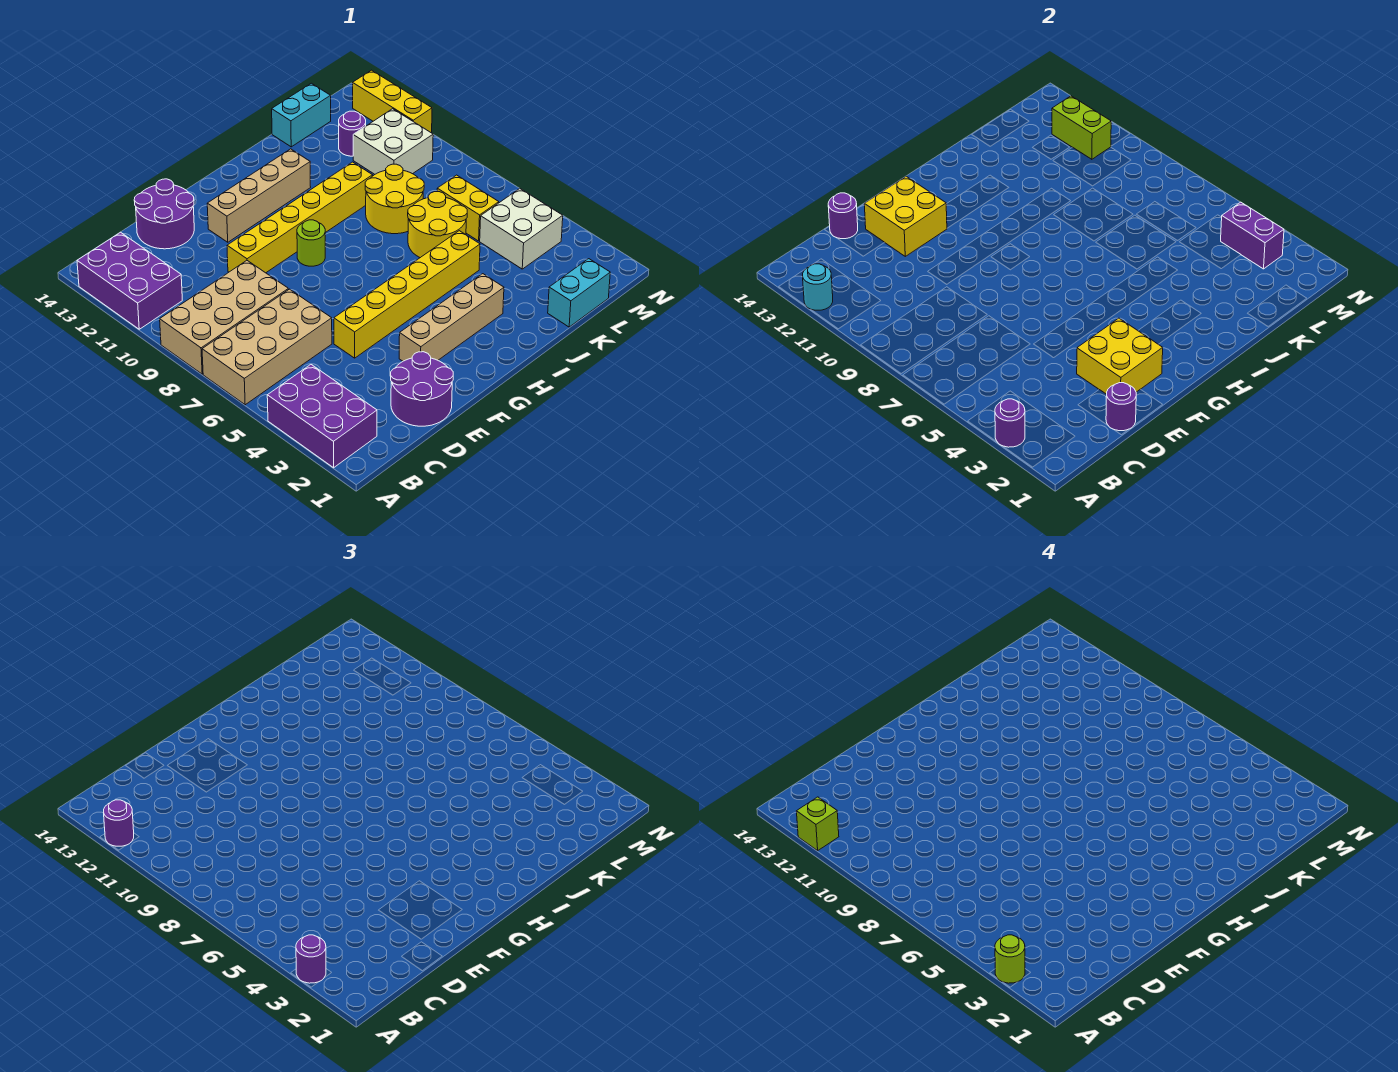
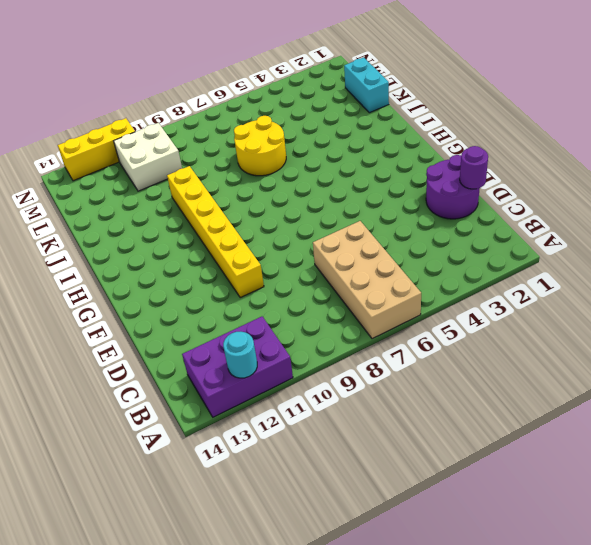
none -> purple brick A2:B4 level 1
none -> tan brick A8:D9 level 1
none -> purple round brick D13:E14 level 1
none -> yellow brick E5:J5 level 1

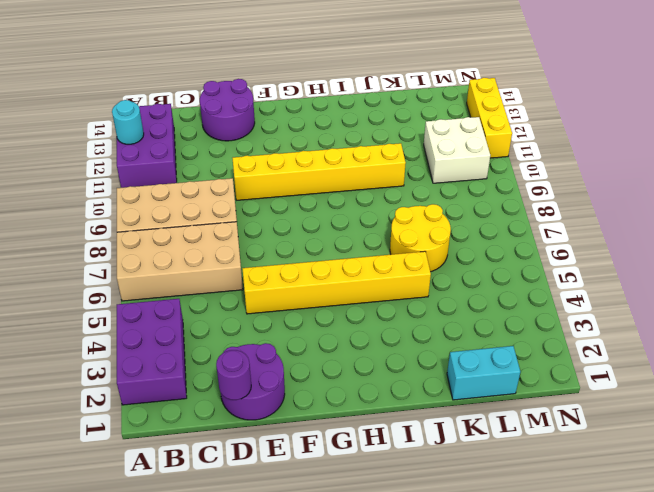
none -> tan brick F3:I3 level 1
none -> tan brick F12:I12 level 1
none -> lime round brick G9 level 1
none -> yellow round brick J8:K9 level 1

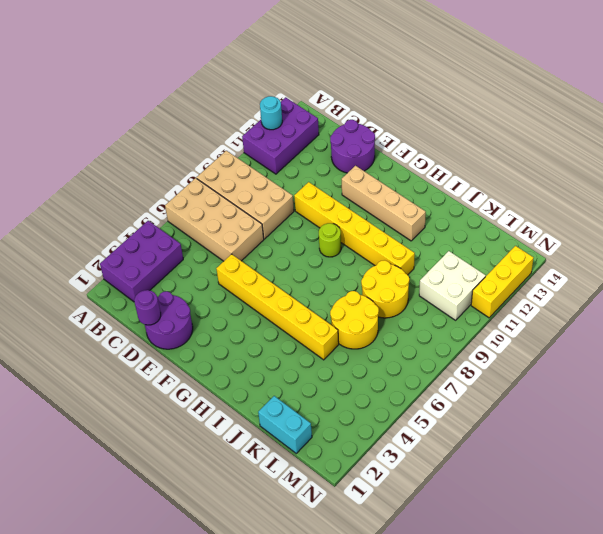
none -> tan brick F3:I3 level 1
none -> cyan brick K14:L14 level 1
none -> white brick L4:M5 level 1
none -> yellow brick L6:L7 level 1

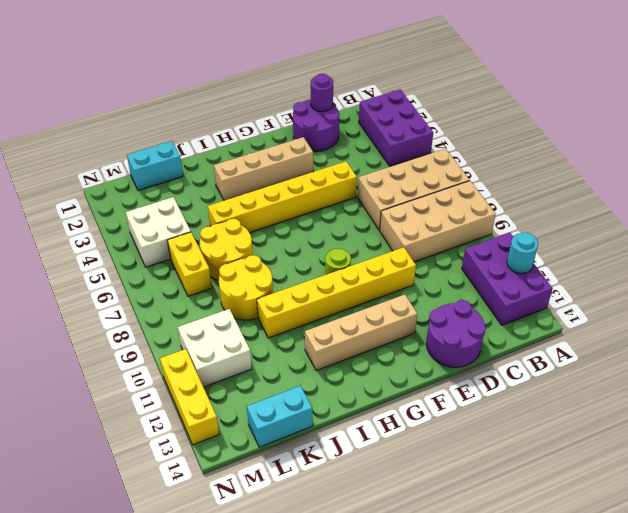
none -> purple round brick L12 level 1
none -> purple round brick A3 level 2
none -> purple round brick D14 level 2
none -> yellow brick E2:F3 level 2

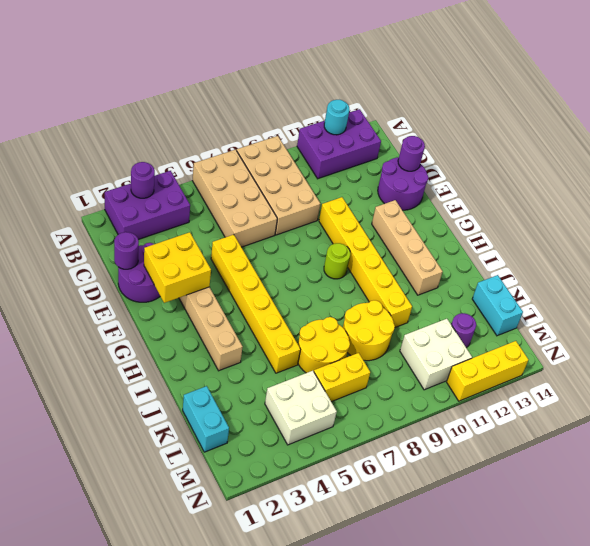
none -> yellow brick E12:F13 level 2
none -> purple brick M3:M4 level 2
none -> lime brick M11:M12 level 2
none -> purple round brick A3 level 3

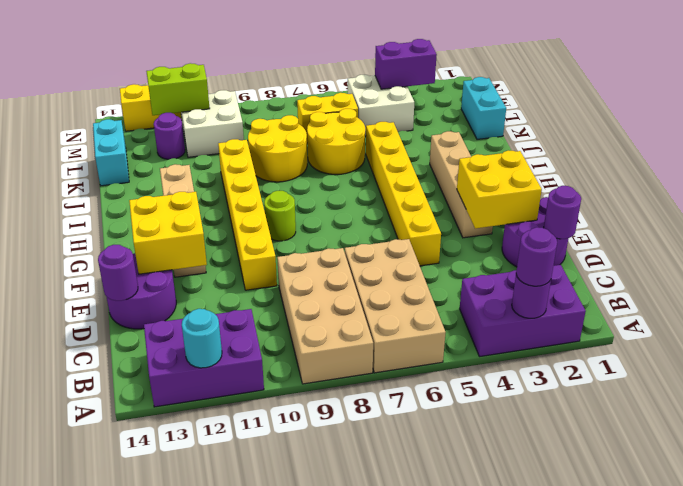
none -> purple round brick A12 level 3
none -> lime round brick A3 level 4
none -> lime brick A12 level 4

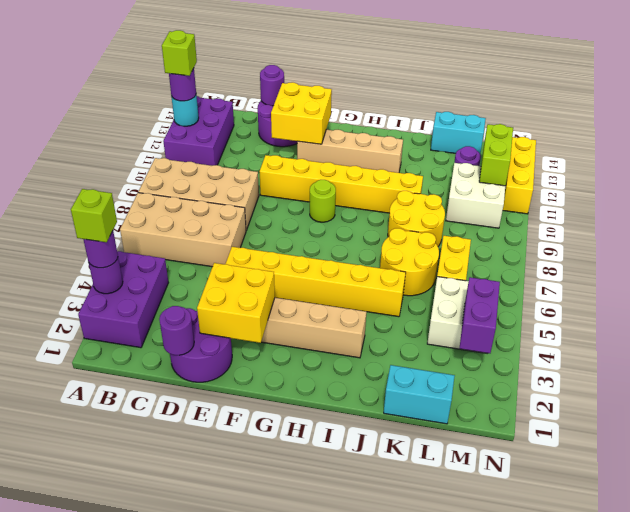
lime brick A3 level 4 -> lime round brick A3 level 4

